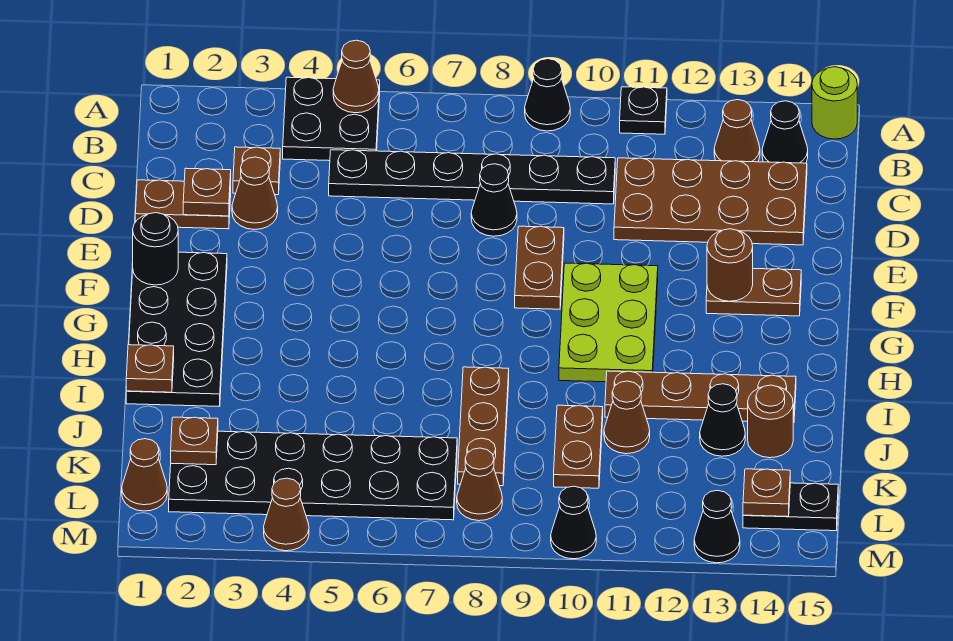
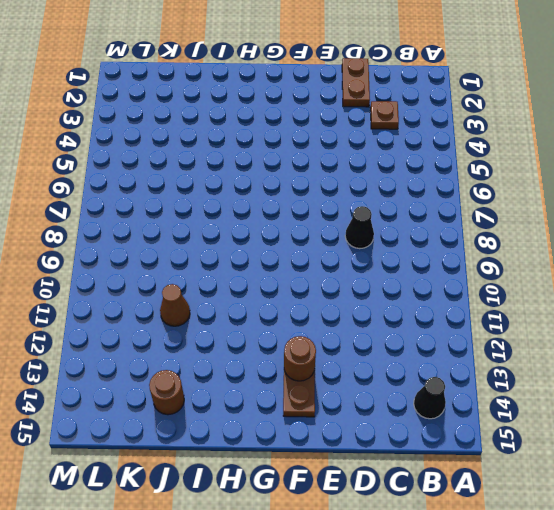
none -> black plate A4:B5 level 1
none -> black cone A9 level 1
none -> black plate A11 level 1
none -> lime round brick A15 level 1

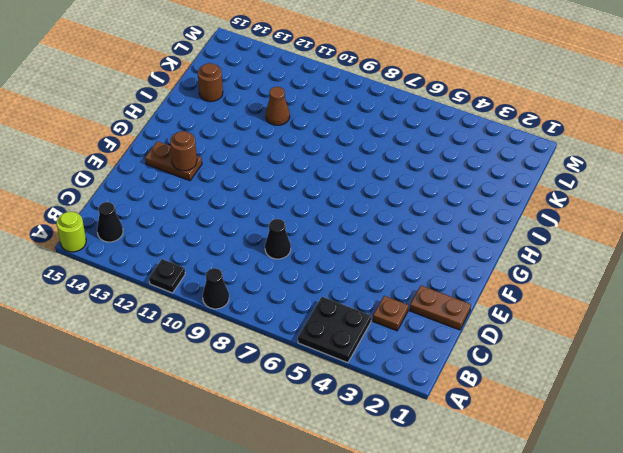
none -> brown cone B13 level 1
none -> black plate C5:C10 level 1
none -> brown plate C11:D14 level 1
none -> brown cone D3 level 1

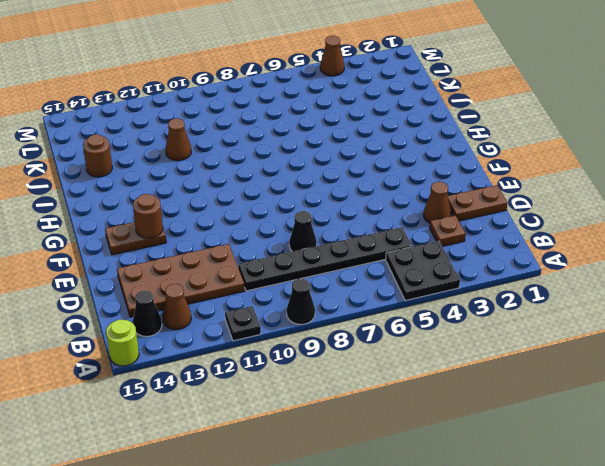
none -> brown plate E9:F9 level 1
none -> black plate F1:I2 level 1
none -> lime plate F10:H11 level 1
none -> brown plate I8:K8 level 1

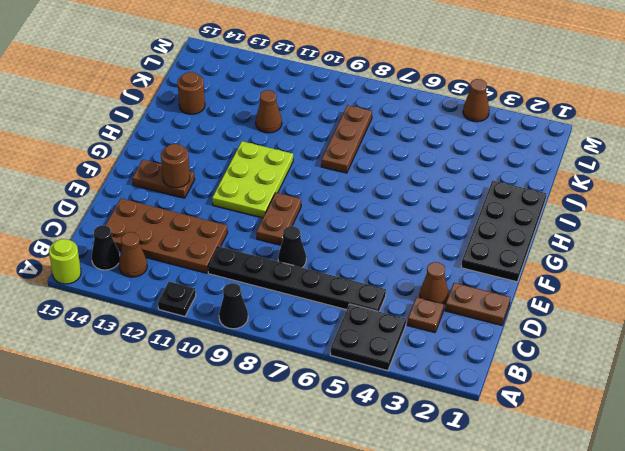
none -> brown plate I11:I14 level 1
none -> brown plate J10:K10 level 1
none -> black cone J13 level 1
none -> black plate K2:L7 level 1

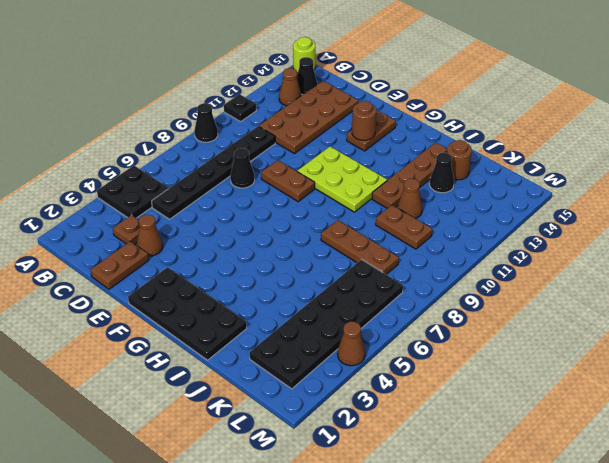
none -> brown cone L1 level 1
none -> brown cone L8 level 1
none -> black plate L14:L15 level 1
none -> black cone M10 level 1

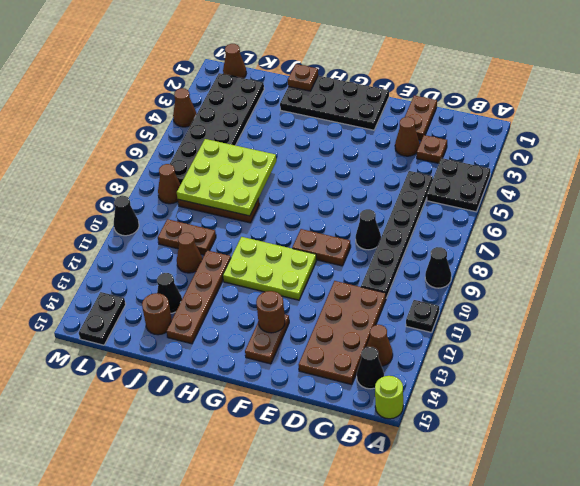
lime plate I6:K8 level 2 -> none
none -> black cone M13 level 1
none -> brown cone A5 level 2
none -> brown plate D2 level 2
none -> black round brick F1 level 2

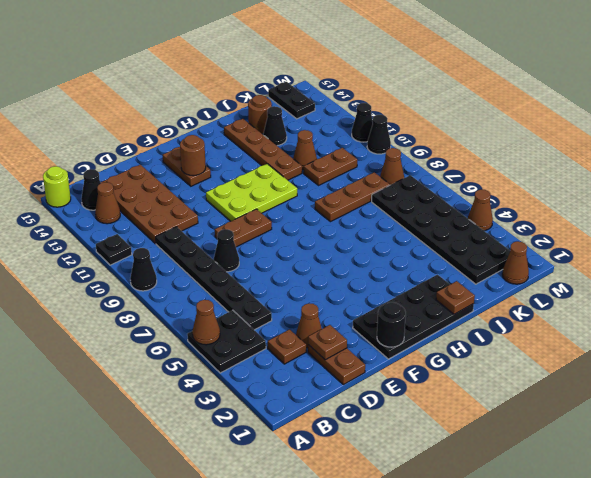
black cone M11 level 1 -> black cone M13 level 1
none -> brown plate K2 level 2
none -> brown plate L14 level 2

